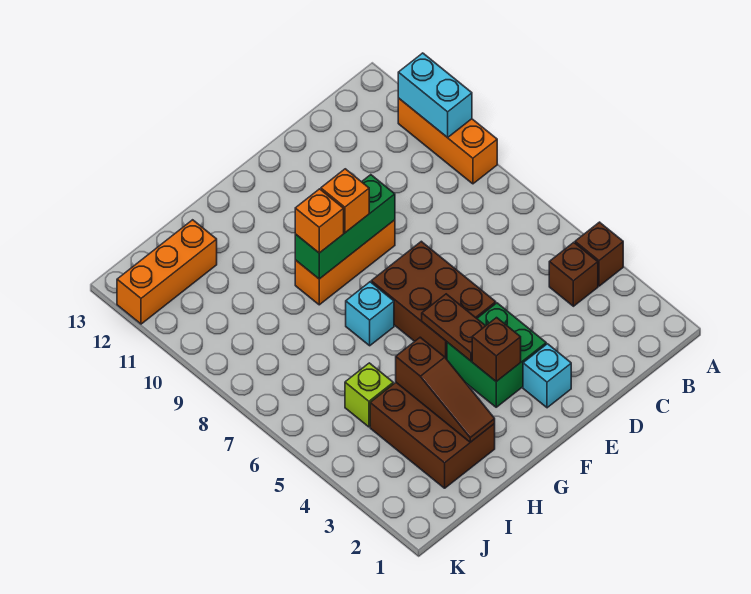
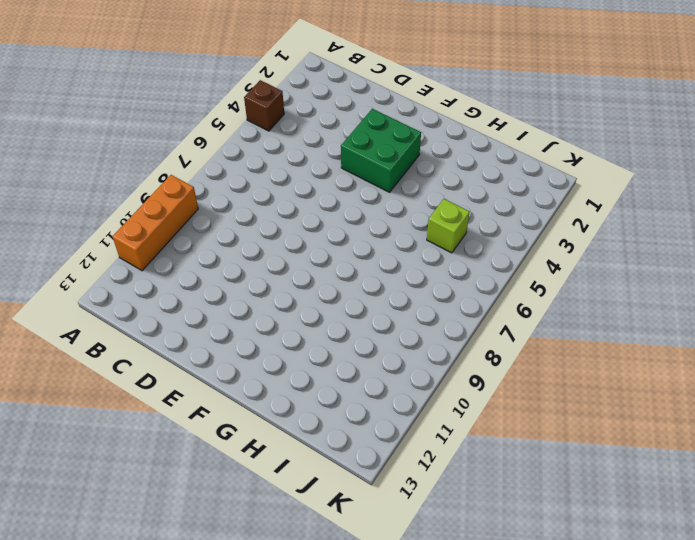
none -> brown brick B4 level 1
none -> cyan brick E2 level 1
none -> brown brick E5:F7 level 1

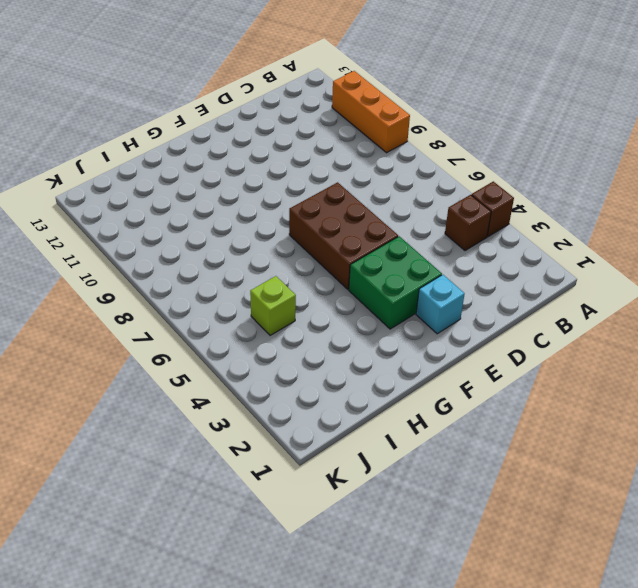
none -> orange brick E9:G9 level 1
none -> cyan brick G7 level 1
none -> brown brick H2:I4 level 1

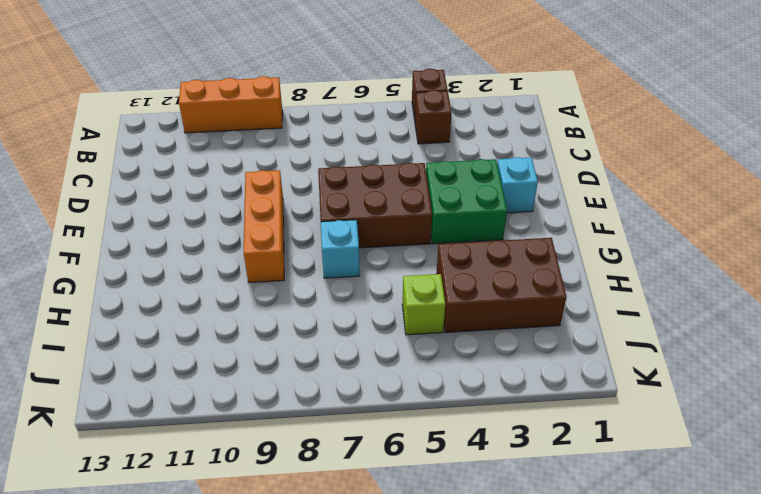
none -> orange brick I12:K12 level 1
none -> cyan brick A10:A11 level 2
none -> green brick E9:G9 level 2

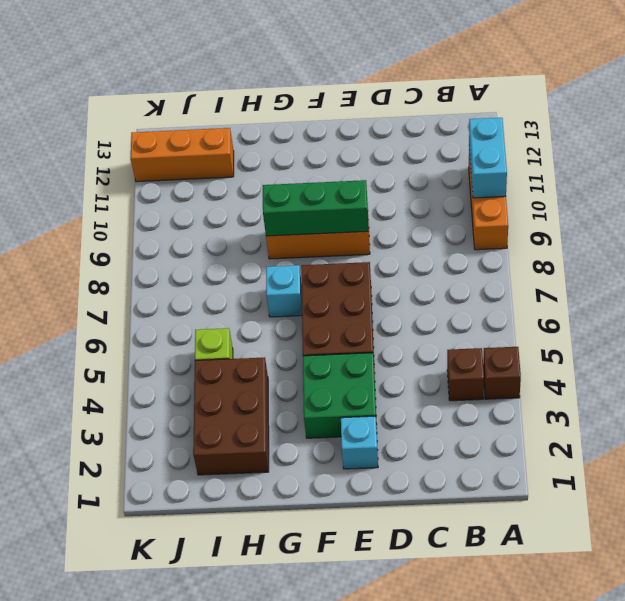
none -> brown brick F3 level 2
none -> brown plate F4:F5 level 2
none -> brown slope H2:H4 level 2 top 4

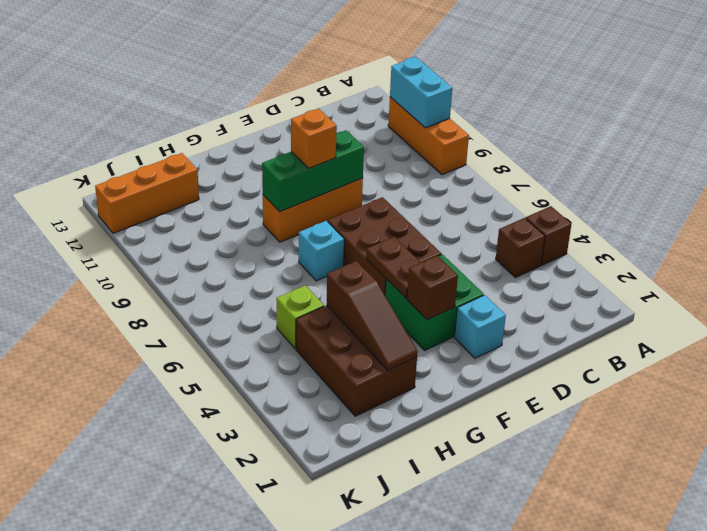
none -> orange brick G9 level 3

